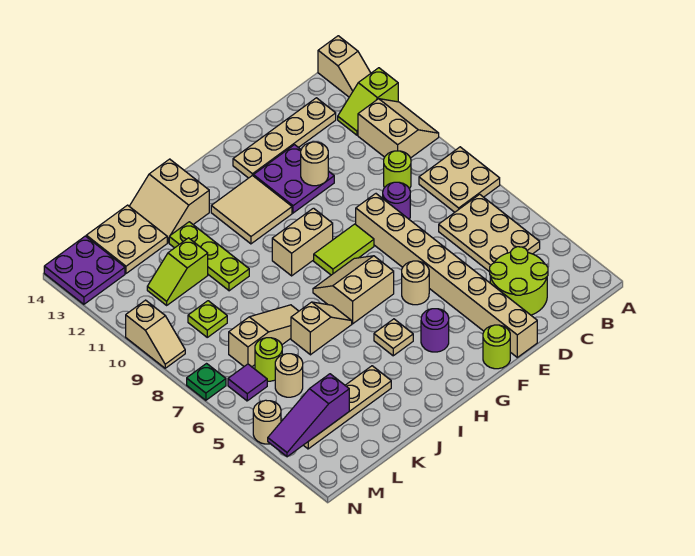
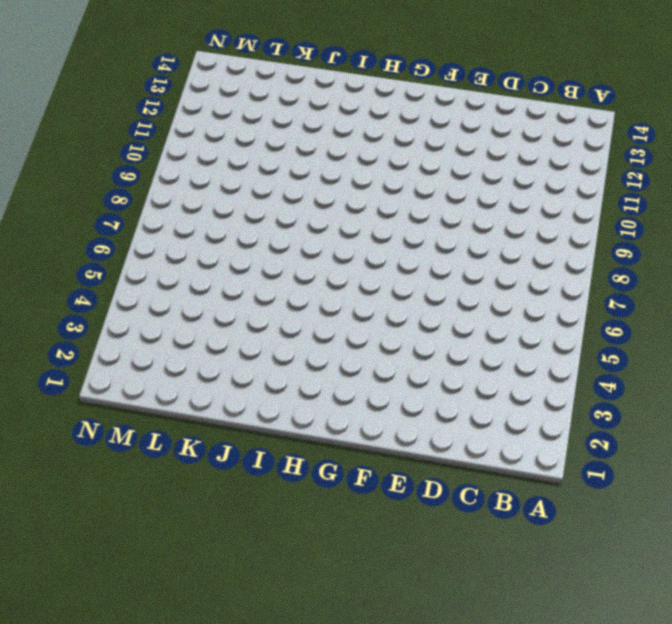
none -> tan plate A7:B8 level 1
none -> tan slope A10:B11 level 1 top B
none -> lime slope A12:B12 level 1 top A
none -> tan slope A13:A14 level 1 top 14

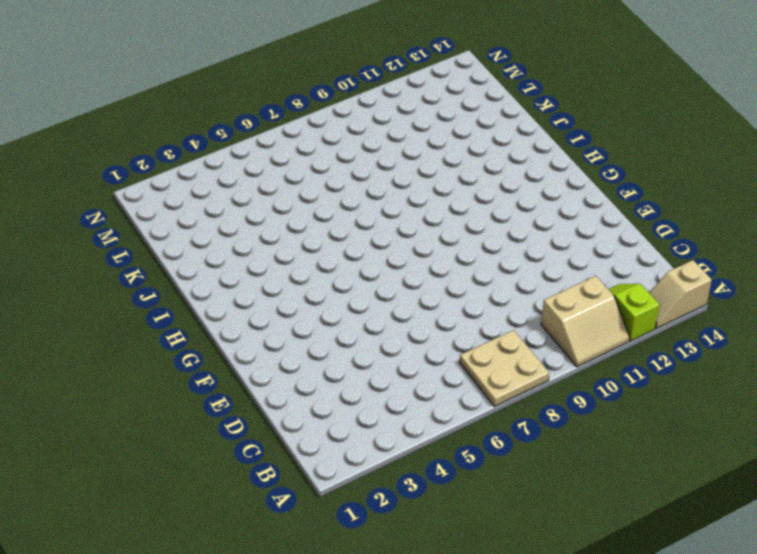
none -> tan plate B4:C6 level 1
none -> lime round brick C2:D3 level 1
none -> lime round brick C9 level 1
none -> tan plate C13:F13 level 1

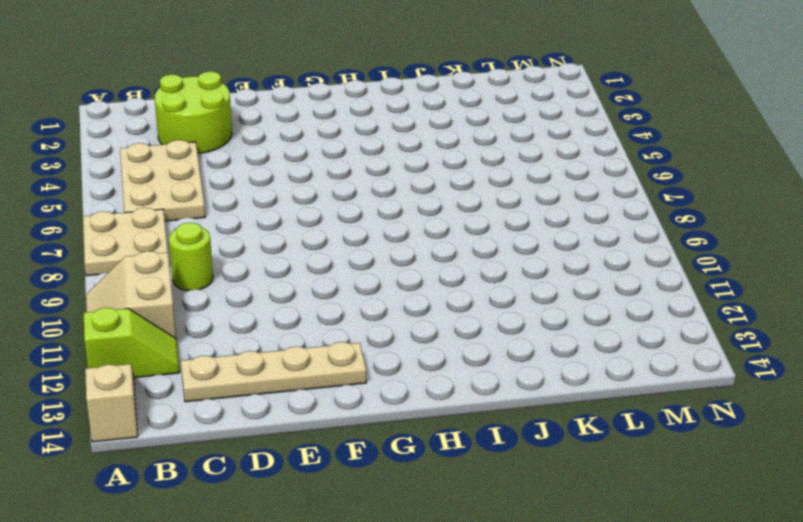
none -> purple round brick D8 level 1
none -> tan brick E1:E8 level 1
none -> purple plate E11:F12 level 1
none -> lime round brick F1 level 1

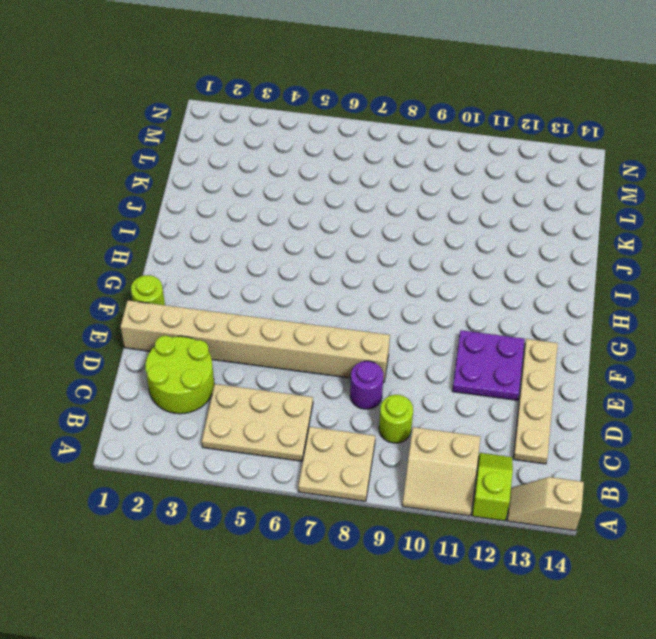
none -> tan round brick F5 level 1
none -> lime tile F8:G8 level 1
none -> purple round brick G3 level 1
none -> tan slope G6:H7 level 1 top 6

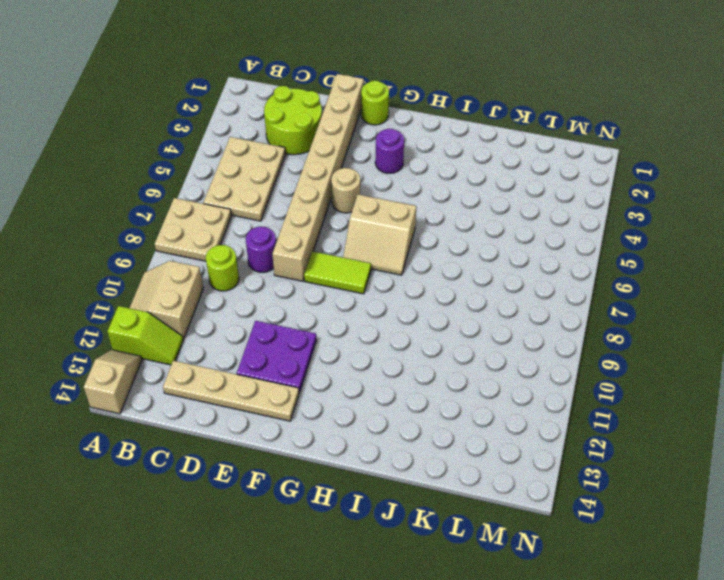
none -> tan brick G9:H9 level 1
none -> tan tile G11:H12 level 1
none -> tan plate H4 level 1
none -> tan slope I6:J6 level 1 top J

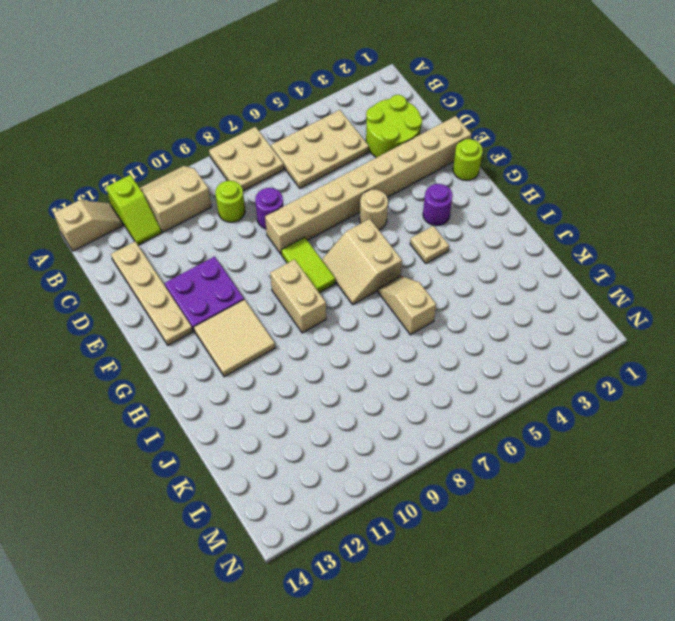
none -> tan slope I13:J14 level 1 top I
none -> tan plate J3:M3 level 1
none -> tan slope J7:L7 level 1 top L
none -> lime plate J10:J12 level 1

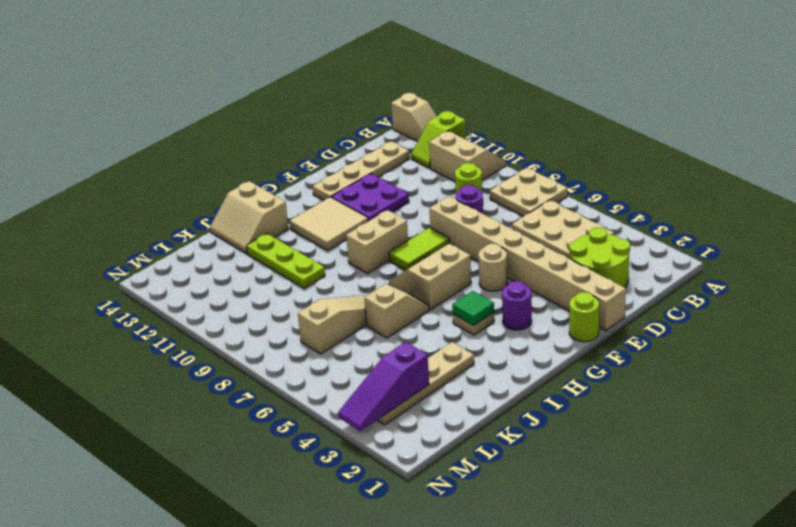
green tile H4 level 2 -> none
none -> lime slope K11:L11 level 1 top K
none -> tan plate K13:L14 level 1
none -> tan round brick L5 level 1
none -> lime round brick L6 level 1

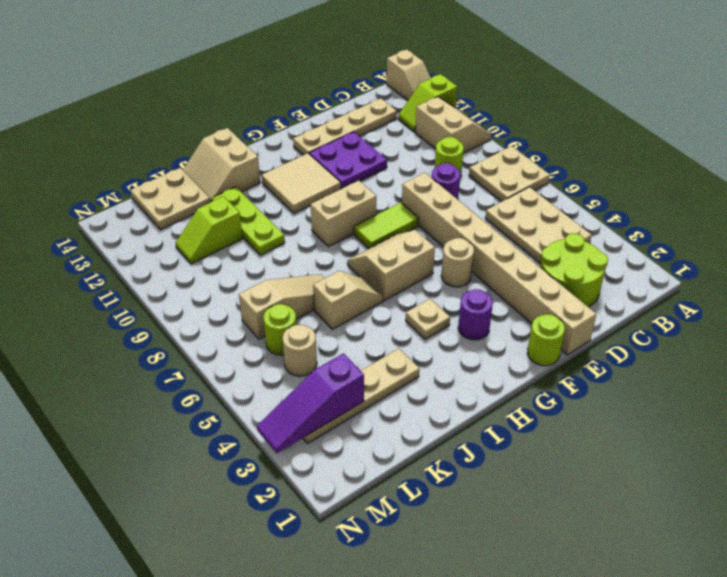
none -> lime plate L9 level 1
none -> purple tile M6 level 1
none -> purple plate M13:N14 level 1
none -> tan round brick N4 level 1

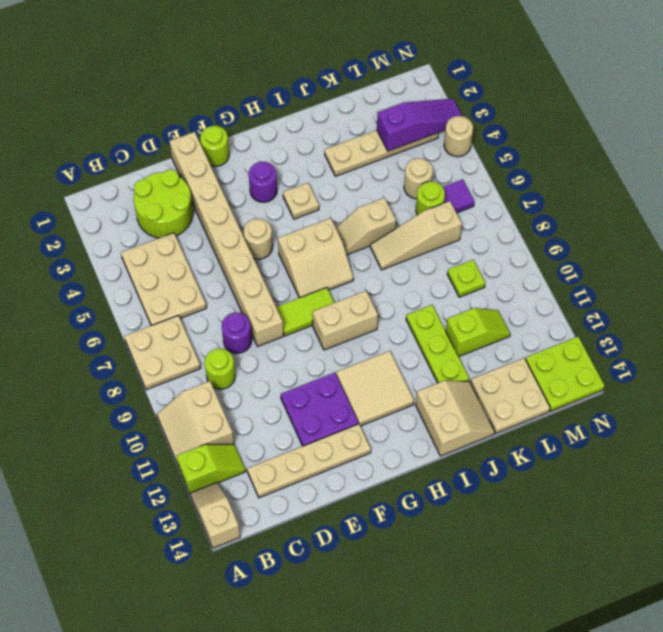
lime plate M13:N14 level 1 -> purple plate M13:N14 level 1
none -> green plate N7 level 1
none -> tan slope N9:N10 level 1 top 10
none -> tan round brick E11 level 2

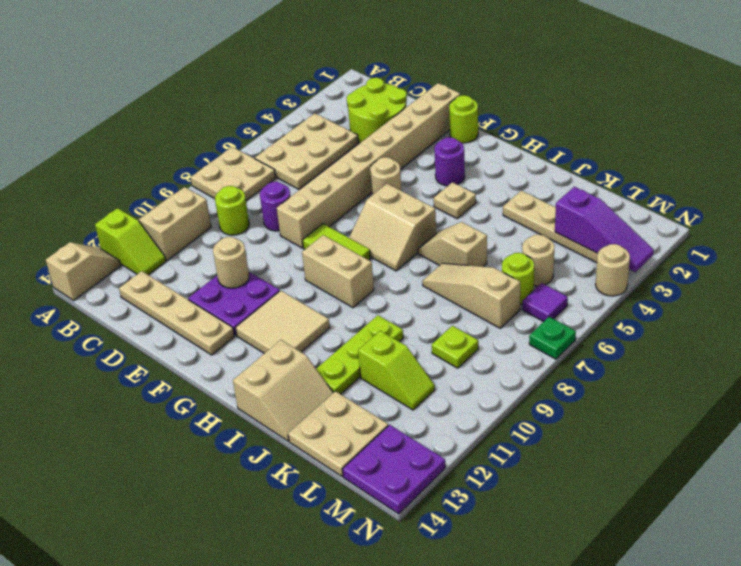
none -> tan slope N9:N10 level 1 top 10

